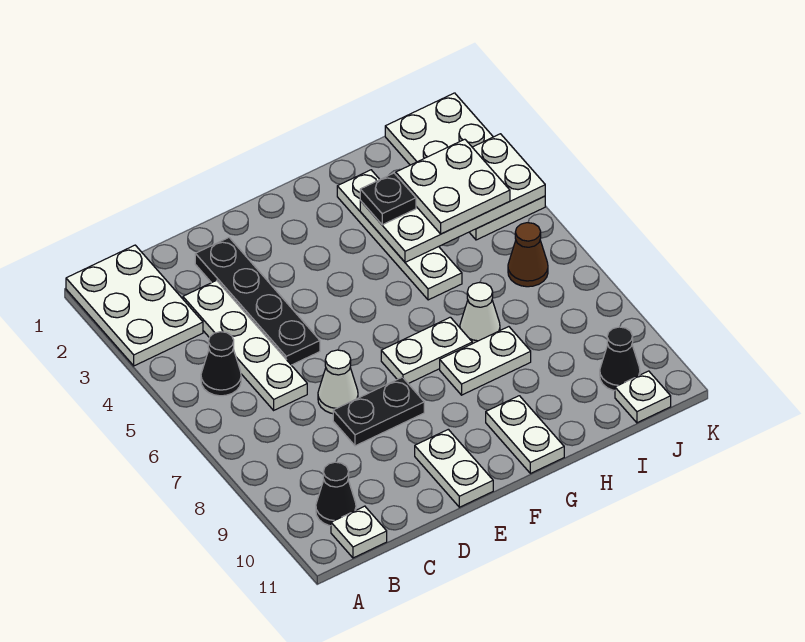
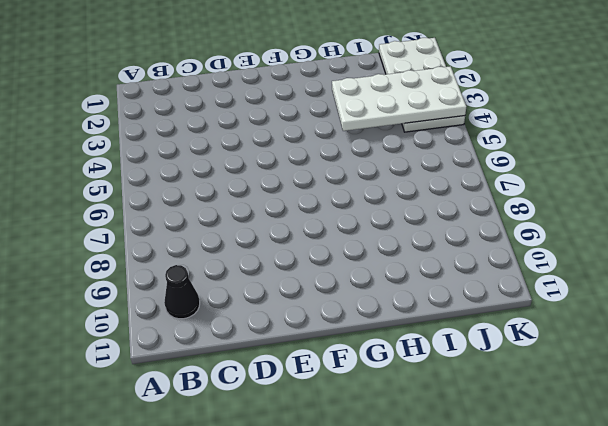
none -> white plate A1:B3 level 1
none -> black cone B5 level 1
none -> white plate B11 level 1

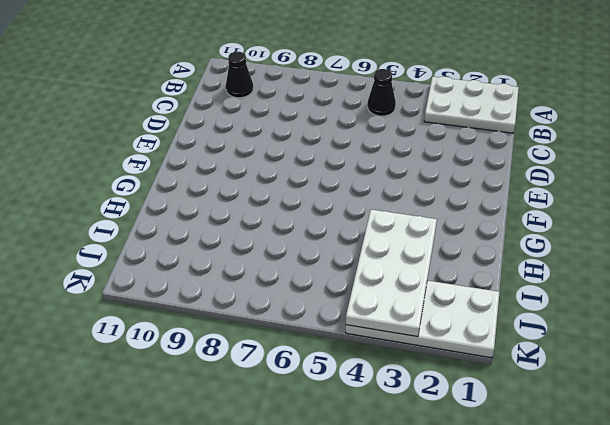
none -> white plate B11 level 1
none -> white plate C3:C6 level 1
none -> black plate D2:D5 level 1

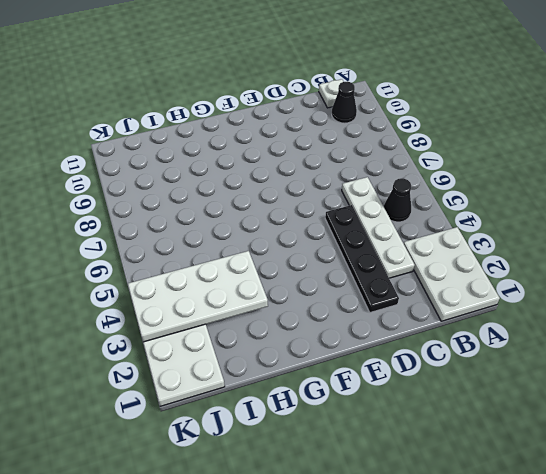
none -> white cone D7 level 1
none -> black plate D8:E8 level 1
none -> white plate E10:E11 level 1

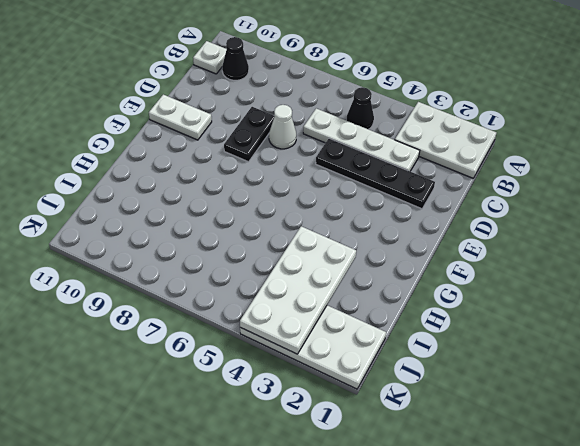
none -> white plate F7:G7 level 1
none -> white plate G8:H8 level 1
none -> white plate G10:G11 level 1

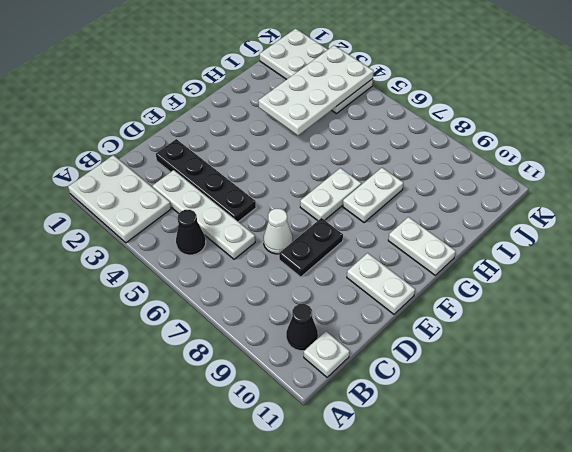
none -> white plate H2:H5 level 1
none -> white cone H7 level 1
none -> brown cone J6 level 1

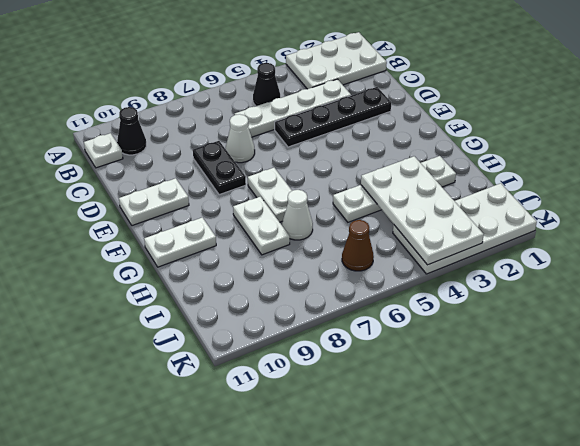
none -> black cone J10 level 1
none -> white plate J11 level 1
none -> black plate H3 level 3

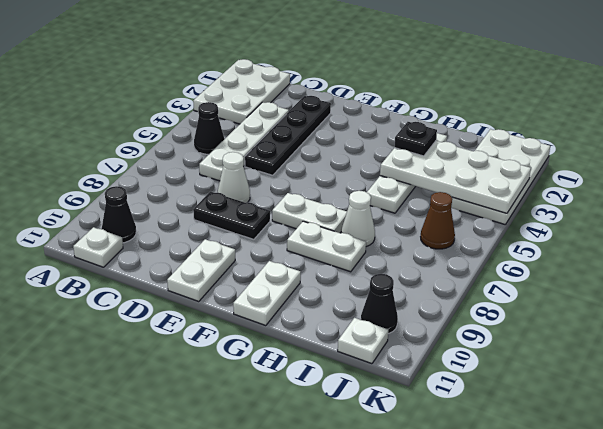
none -> white plate I3:J4 level 3

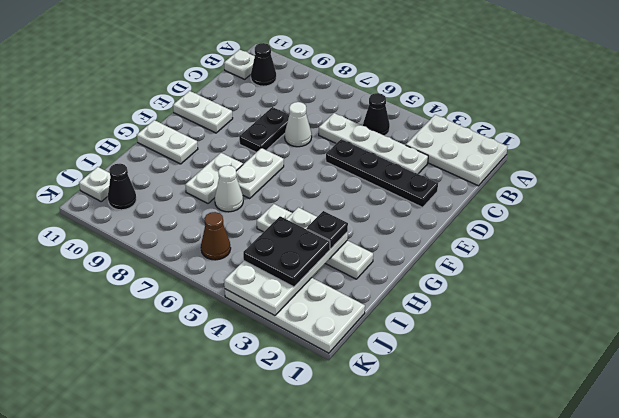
black plate I3:J4 level 3 -> white plate I3:J4 level 3

